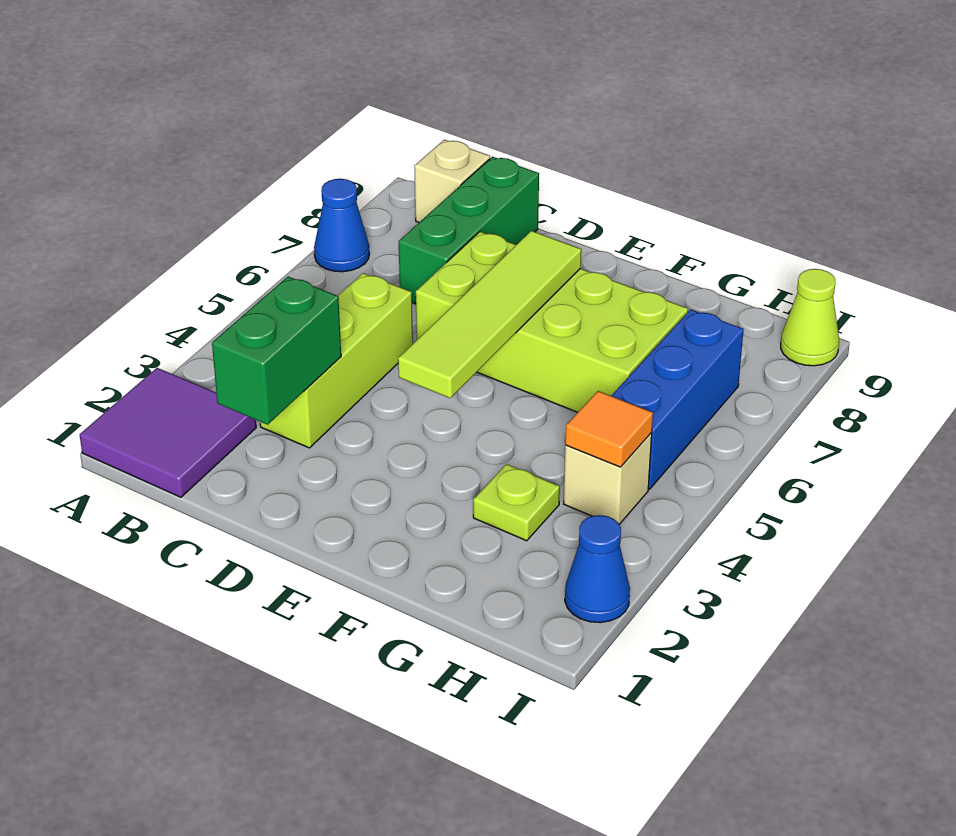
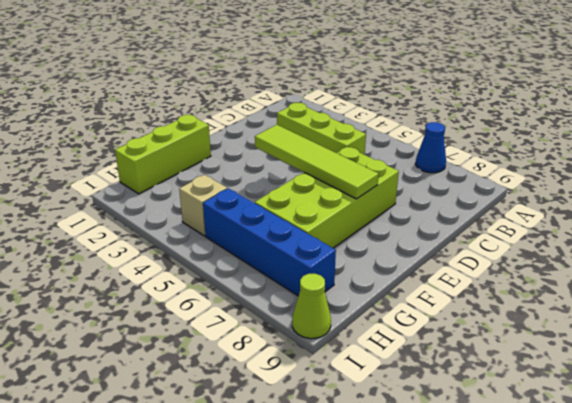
lime brick F1:H1 level 1 -> none
blue brick H5:H8 level 1 -> blue brick H5:H7 level 1
none -> purple tile A1:B2 level 1
none -> tan brick B9 level 1
none -> green brick C7:C9 level 1

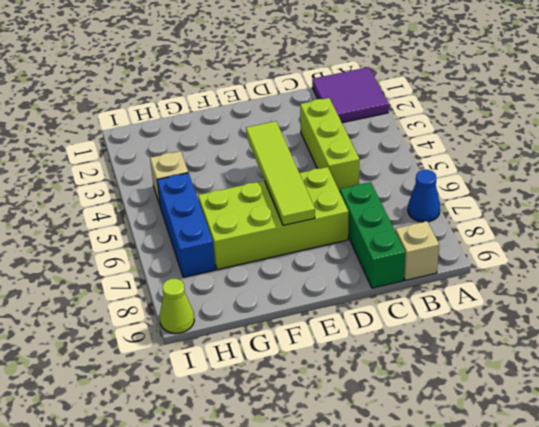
none -> lime plate G3 level 1
none -> blue cone I2 level 1
none -> green brick C2:C3 level 2

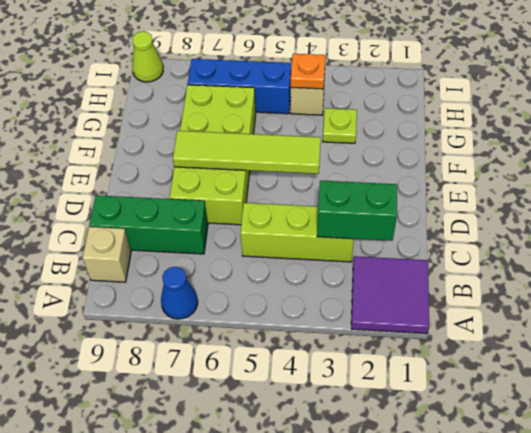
orange plate H4 level 2 -> orange tile H4 level 2
none -> blue cone I2 level 1

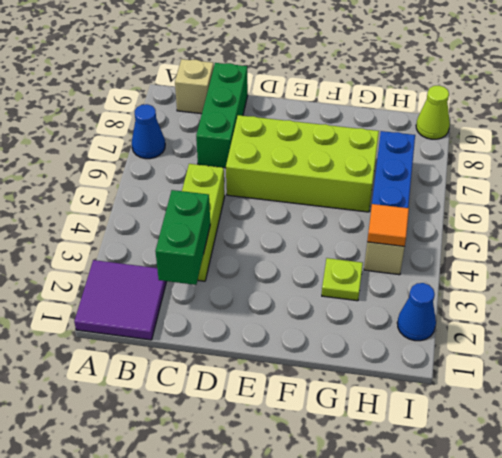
none -> lime tile E4:E7 level 2

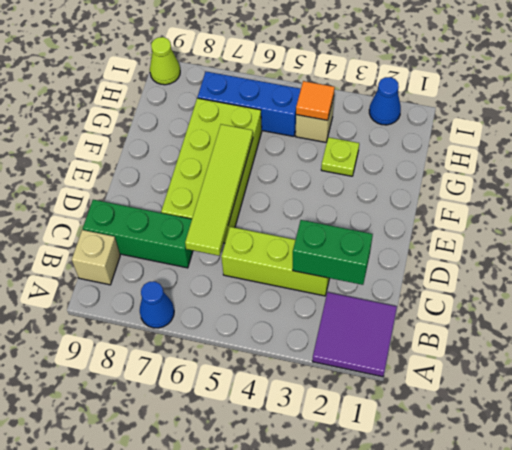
lime tile C6:F6 level 2 -> lime tile E4:E7 level 2

